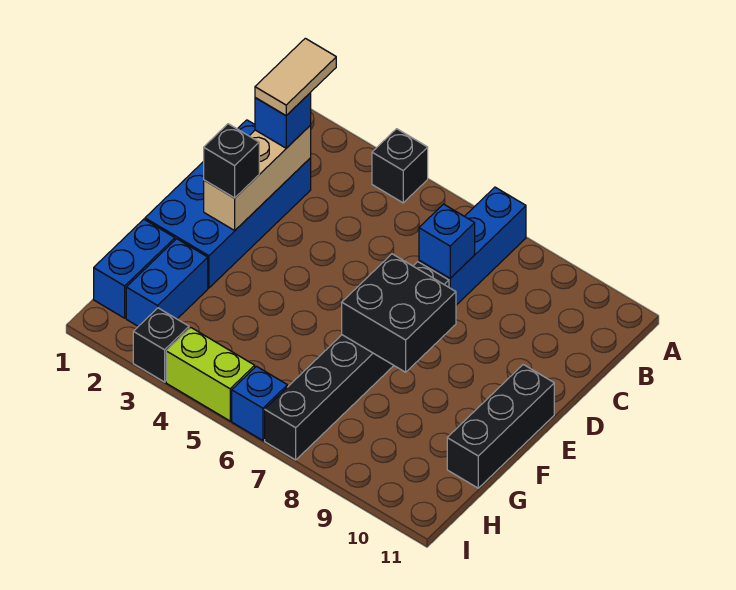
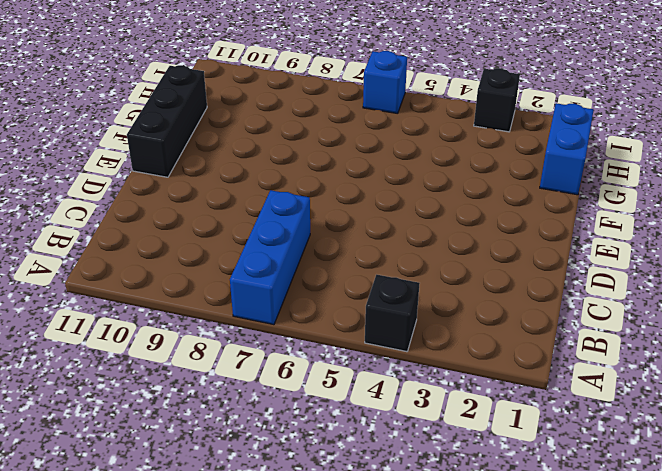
none -> blue brick C1:F2 level 1
none -> black brick D7:I7 level 1
none -> blue brick G2:H2 level 1

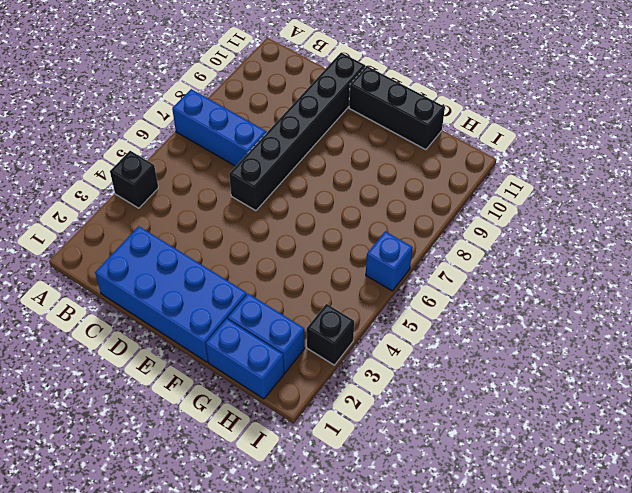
black brick D6:D11 level 1 -> black brick D7:I7 level 1
none -> lime brick I4:I5 level 1
none -> tan brick C2:E2 level 2
none -> blue brick C7 level 2

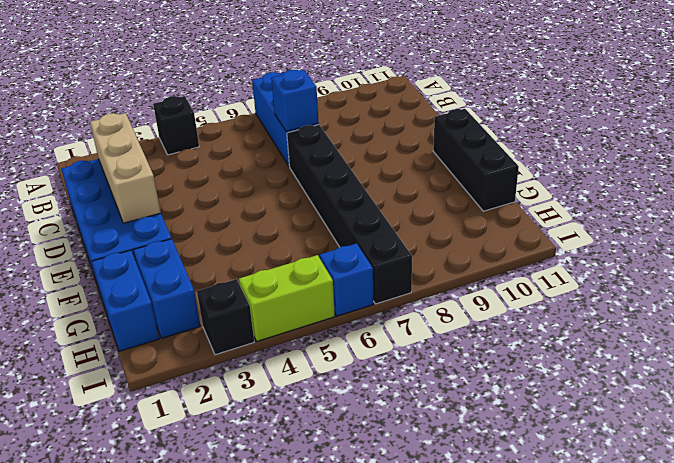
none -> black brick E7:F8 level 2
none -> blue brick C2 level 3
none -> black brick E2 level 3

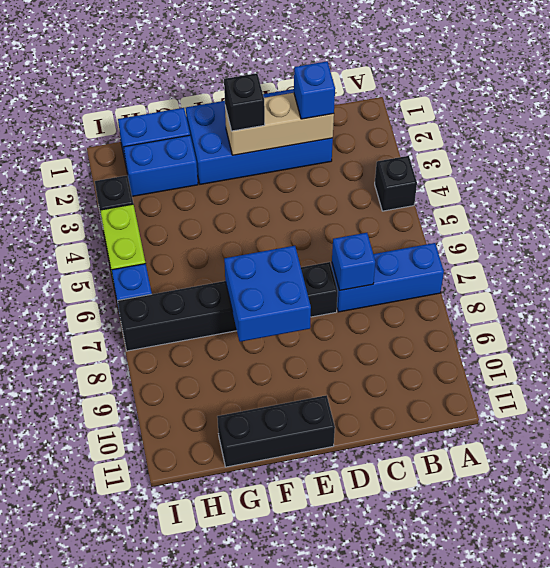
blue brick E7:F8 level 2 -> black brick E7:F8 level 2
none -> tan tile B2:C2 level 4

